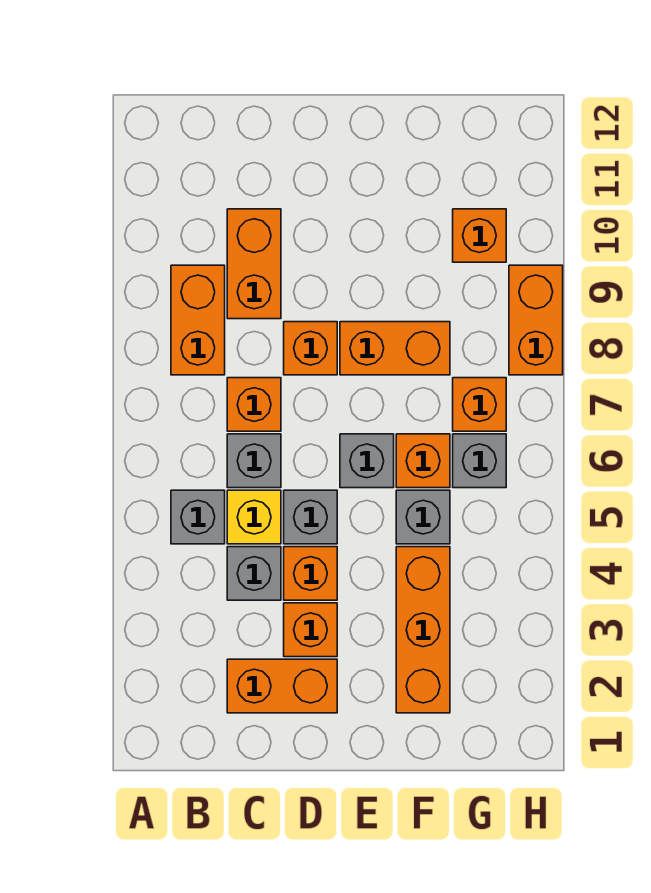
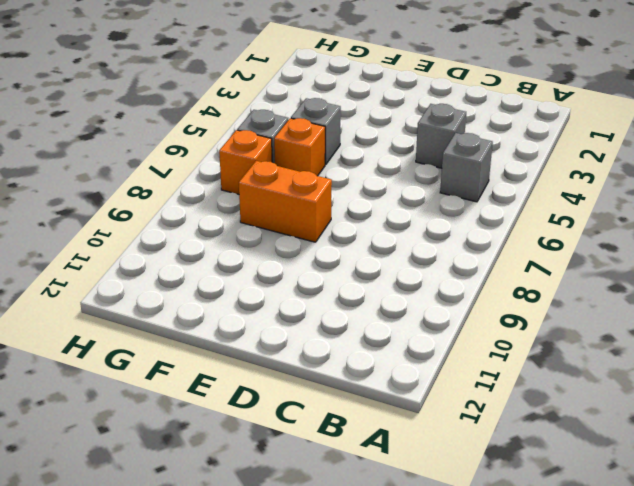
none -> orange brick B8:B9 level 1
none -> orange brick C2:D2 level 1
none -> yellow brick C5 level 1

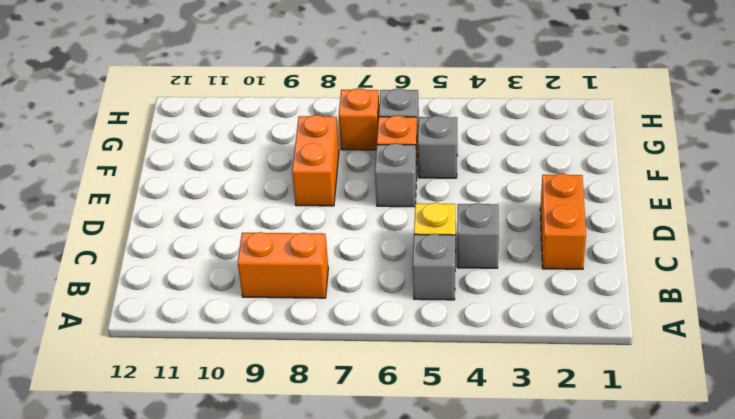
none -> grey brick C6 level 1
none -> orange brick C7 level 1
none -> orange brick C9:C10 level 1

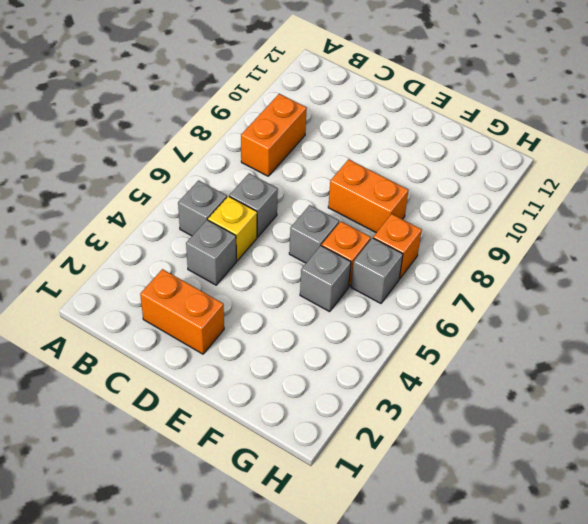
none -> orange brick C7 level 1
none -> orange brick C9:C10 level 1
none -> orange brick D3 level 1

